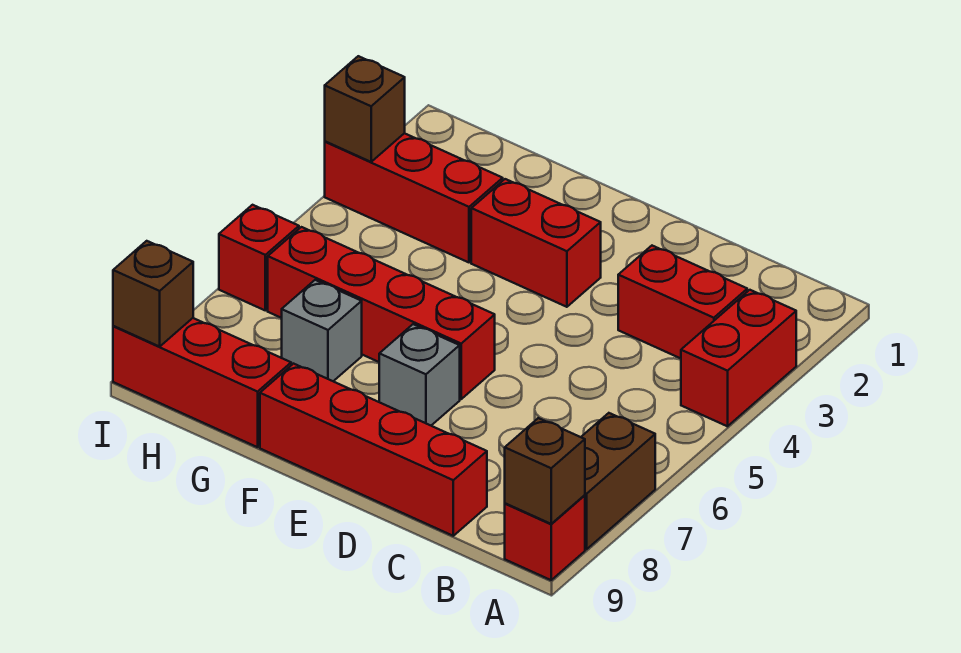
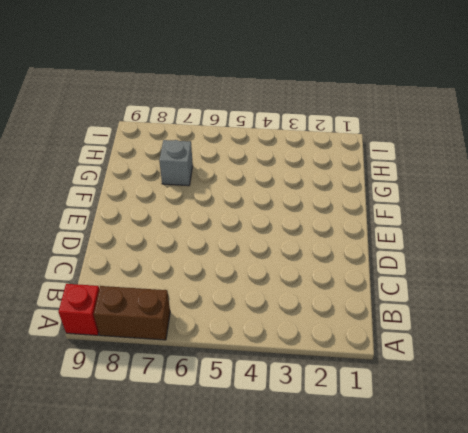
none -> red brick A3:A4 level 1
none -> red brick B3:C3 level 1
none -> red brick C9:F9 level 1

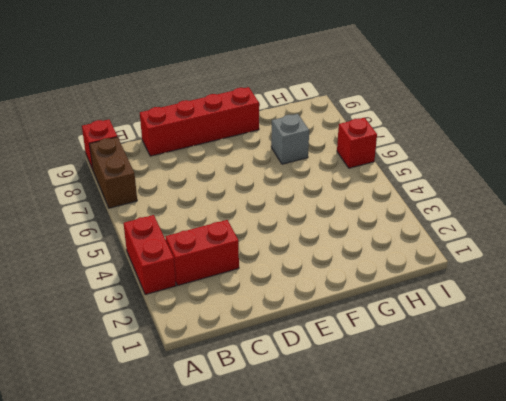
none -> red brick E3:F3 level 1
none -> red brick E6:H6 level 1
none -> grey brick E7 level 1

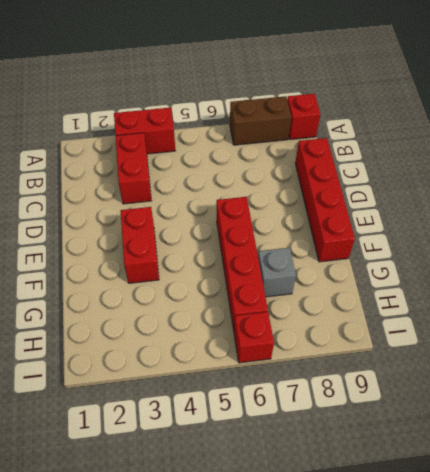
none -> grey brick E7 level 1
none -> red brick G3:I3 level 1
none -> red brick G9:I9 level 1

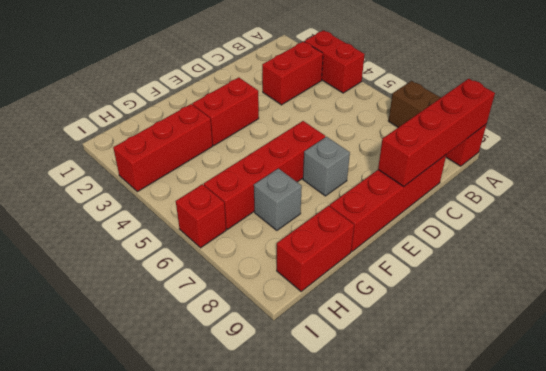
red brick A9:D9 level 2 -> brown brick A9 level 2
red brick G9:H9 level 1 -> red brick G9:I9 level 1
none -> brown brick I3 level 2
none -> brown brick I9 level 2

